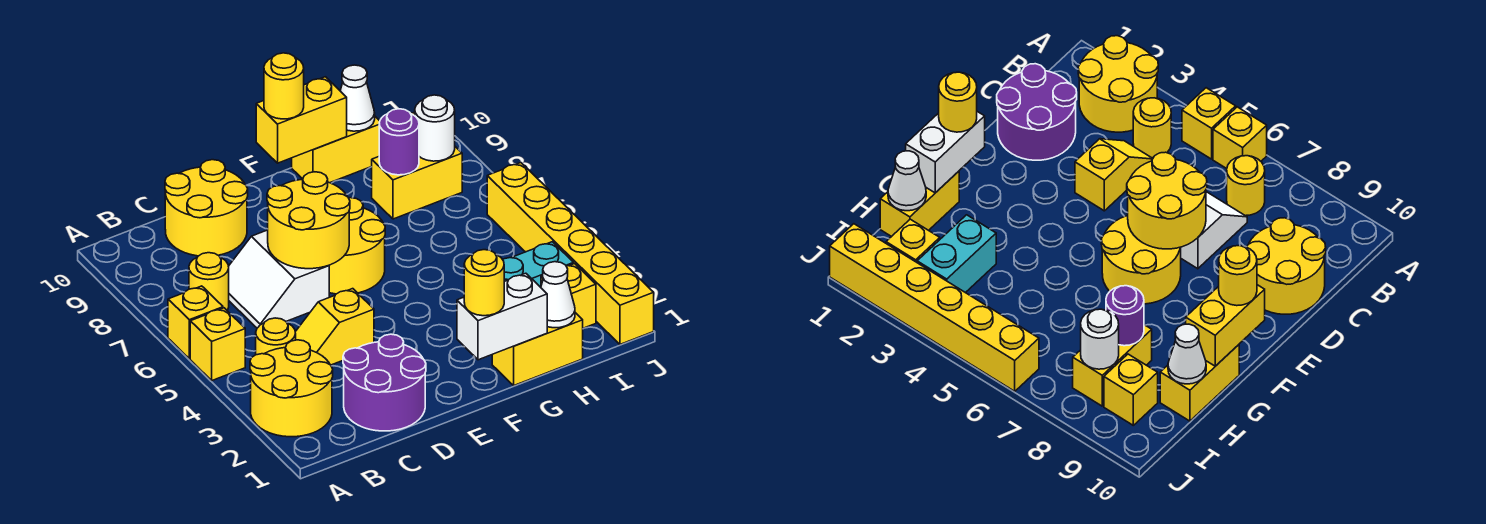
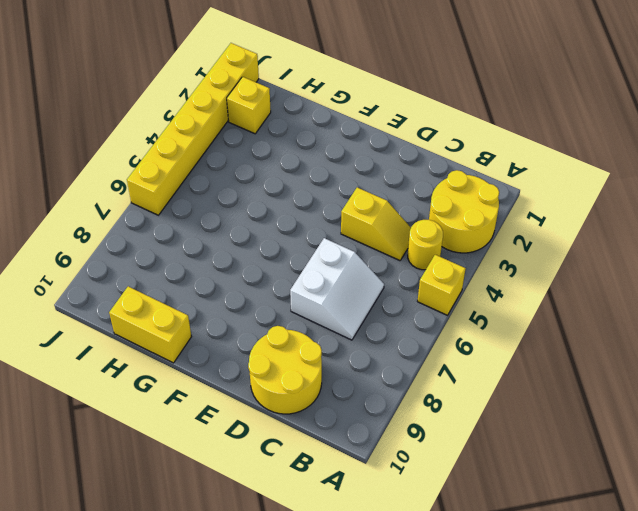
none -> yellow brick A6 level 1
none -> yellow round brick B7 level 1
none -> purple round brick C1:D2 level 1

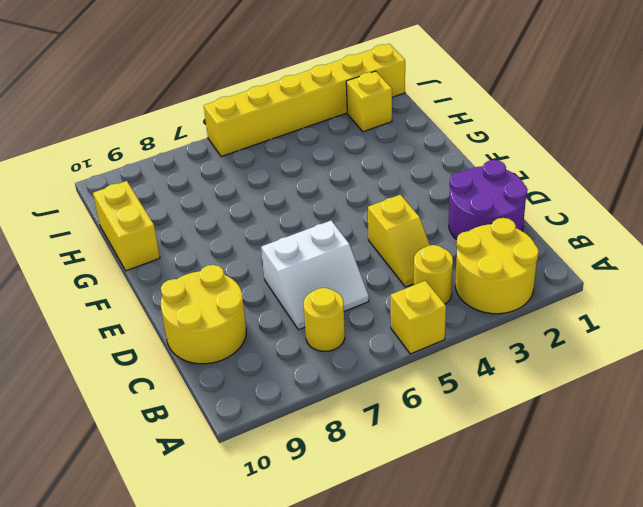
none -> yellow brick A6 level 1
none -> yellow round brick E6:F7 level 1
none -> yellow brick G1:H1 level 1

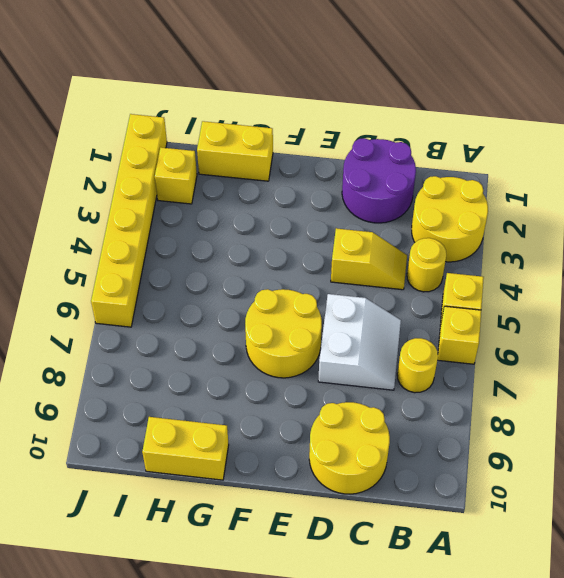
none -> cyan brick H3:I3 level 1
none -> yellow brick H8:I8 level 1
none -> yellow brick I9 level 1

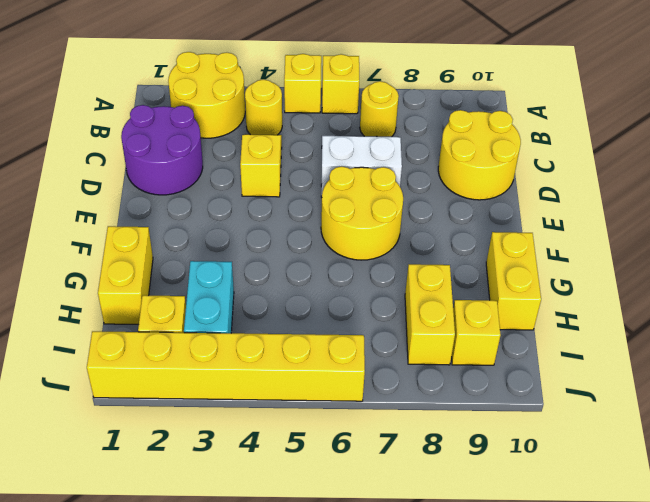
none -> yellow round brick D6:E7 level 2
none -> white brick F1:G1 level 2
none -> yellow brick F10:G10 level 2

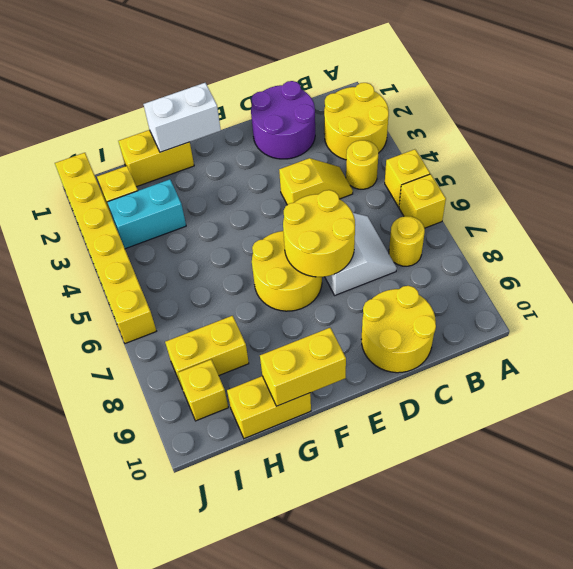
none -> white cone H1 level 2
none -> purple round brick H8 level 2
none -> white cone H10 level 2

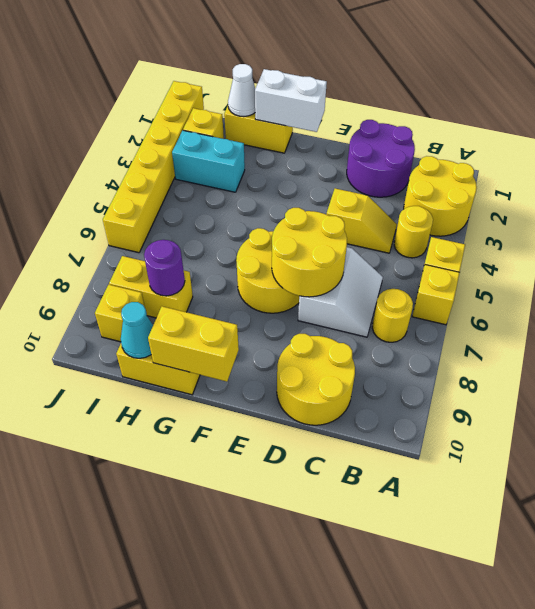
cyan cone H10 level 2 -> white cone H10 level 2
none -> white round brick I8 level 2
none -> yellow round brick F1 level 3
none -> yellow round brick F10 level 3

